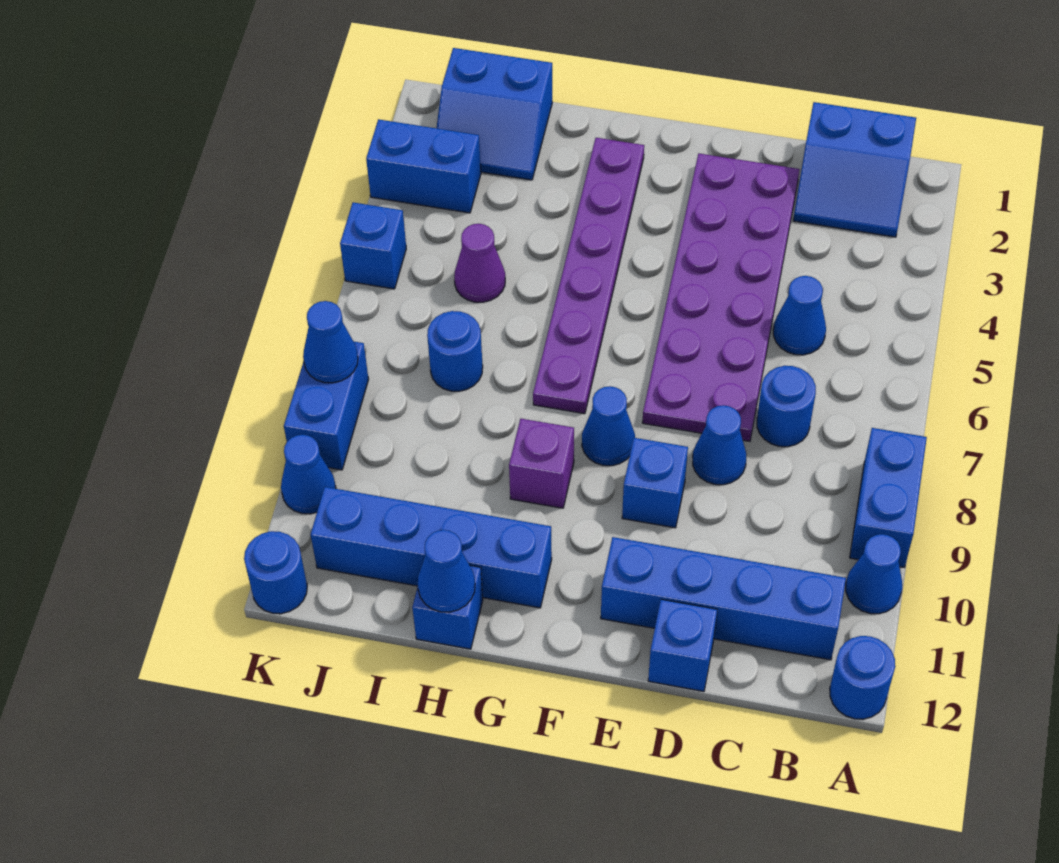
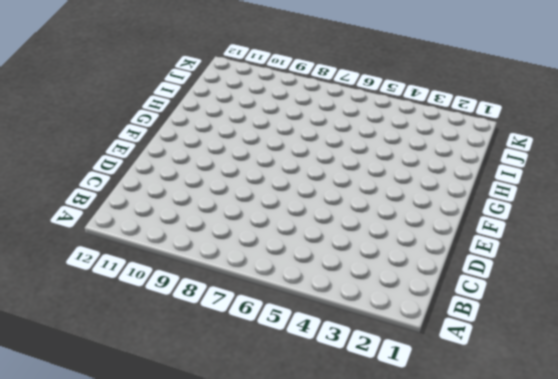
none -> blue brick A8:A9 level 1
none -> blue cone A10 level 1
none -> blue round brick A12 level 1

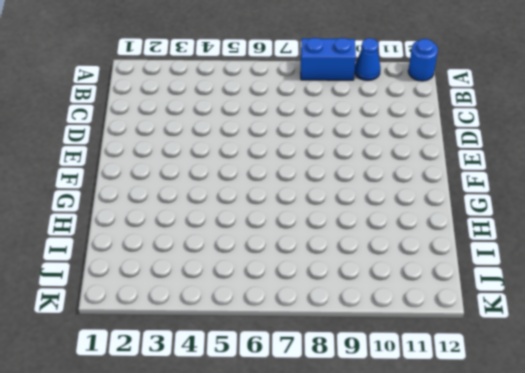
none -> blue slope B1:C2 level 1 top 1
none -> blue brick B11:E11 level 1
none -> blue cone C5 level 1

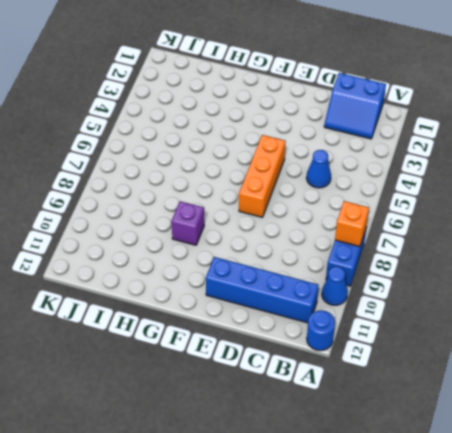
orange brick A8 level 2 -> none
orange brick E5:E7 level 1 -> purple plate D2:E7 level 1
none -> blue round brick C7 level 1
none -> blue cone D8 level 1
none -> blue brick D12 level 1

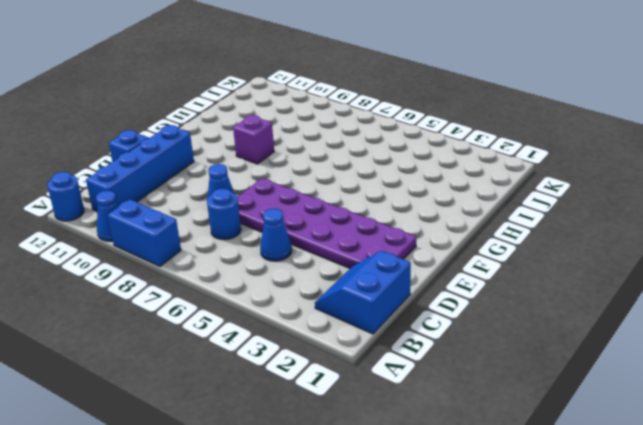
none -> blue brick E9 level 1
none -> blue cone F8 level 1
none -> purple plate G2:G7 level 1

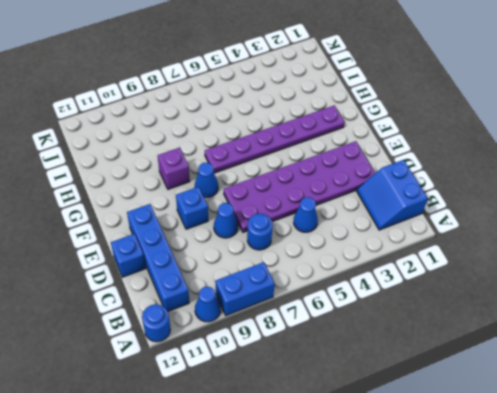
none -> blue brick G11:J11 level 1
none -> blue brick H12 level 1
none -> blue slope I1:J2 level 1 top 1

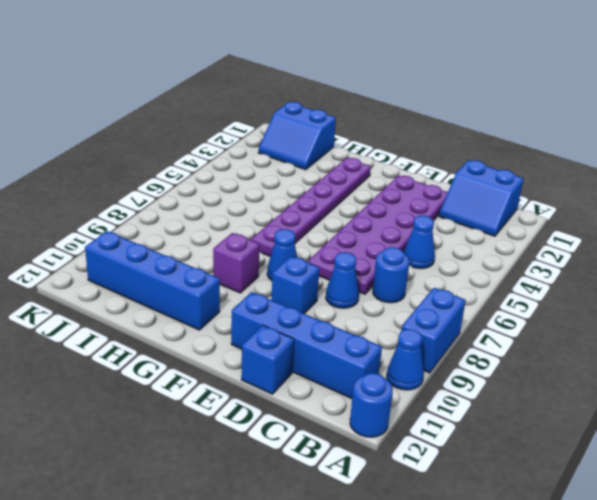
none -> blue brick H12 level 1
none -> purple cone I5 level 1
none -> blue round brick I7 level 1

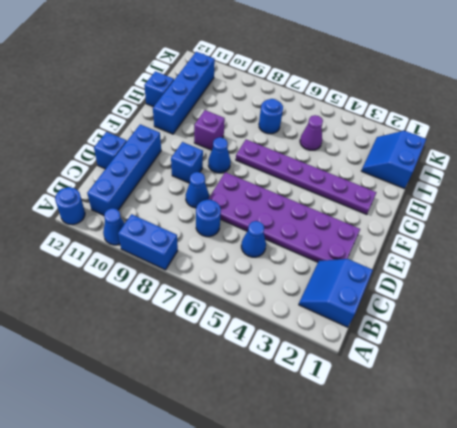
none -> blue brick J3:K3 level 1
none -> blue brick K5 level 1
none -> blue brick K8:K9 level 1

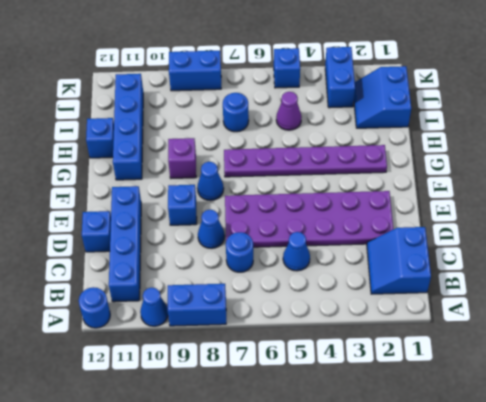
none -> blue cone K10 level 1
none -> blue round brick K12 level 1
none -> blue cone H12 level 2

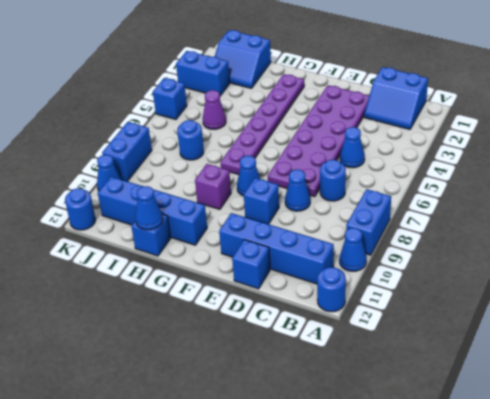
none -> blue cone K8 level 2

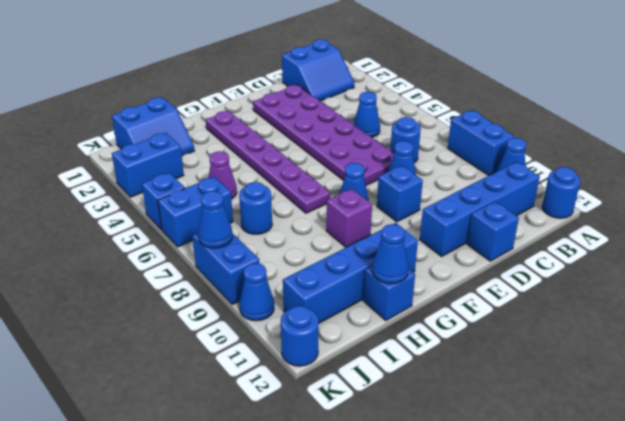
blue brick J6:K6 level 1 -> none

